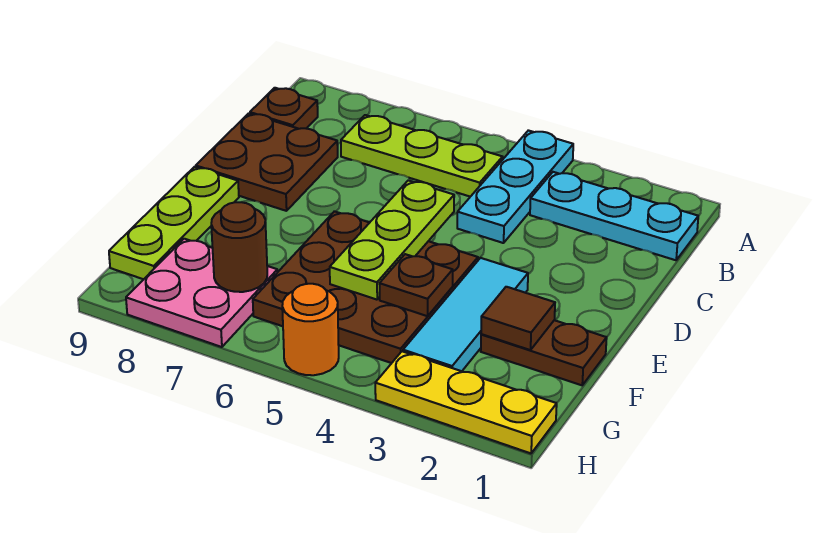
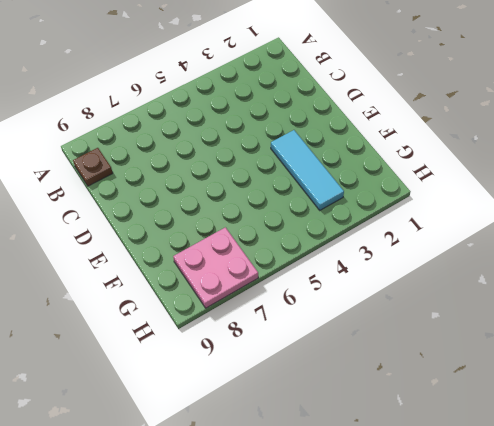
none -> cyan plate A4:C4 level 1
none -> cyan plate B1:B3 level 1
none -> lime plate B5:B7 level 1

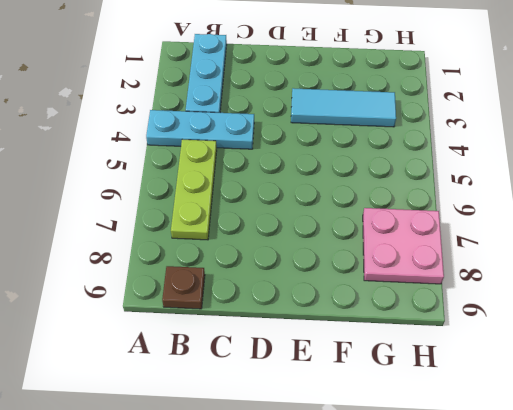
none -> brown plate C8:D9 level 1
none -> brown plate E4:G6 level 1
none -> lime plate E9:G9 level 1

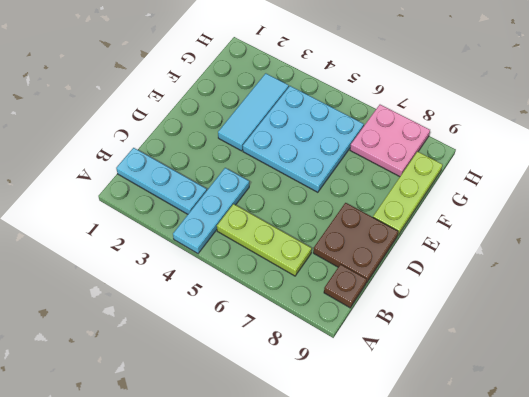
cyan plate E4:G6 level 1 -> brown plate E4:G6 level 1
none -> brown plate F1:F2 level 1
none -> yellow plate H1:H3 level 1
none -> orange round brick H5 level 1

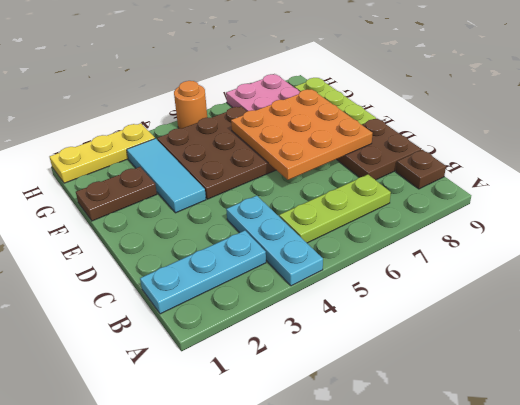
orange plate D6:F8 level 2 -> none
none -> lime plate D5:F5 level 2
none -> brown tile F2 level 2
none -> brown plate F4 level 2

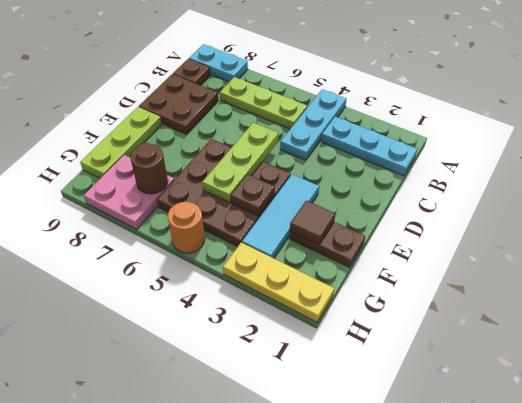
cyan plate A8:A9 level 1 -> none

